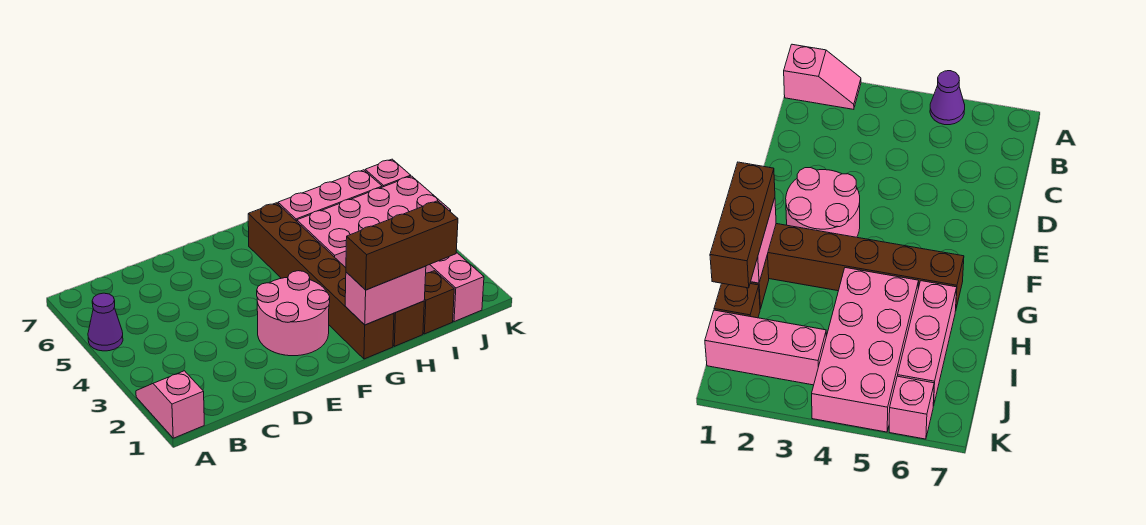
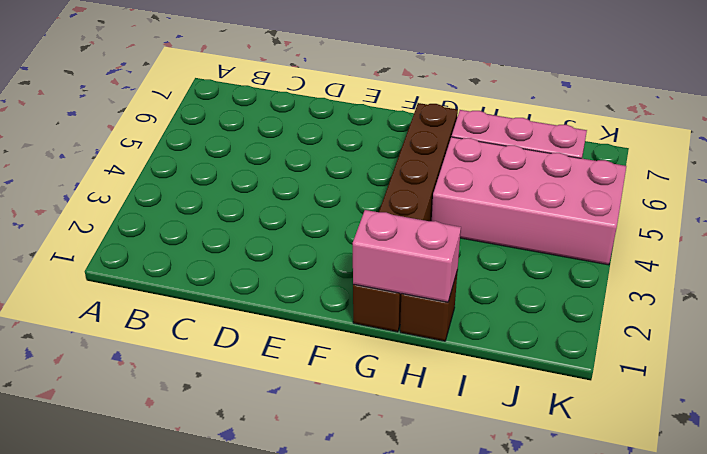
none -> pink slope A1:A2 level 1 top 1
none -> purple cone A5 level 1
none -> pink round brick E2:F3 level 1

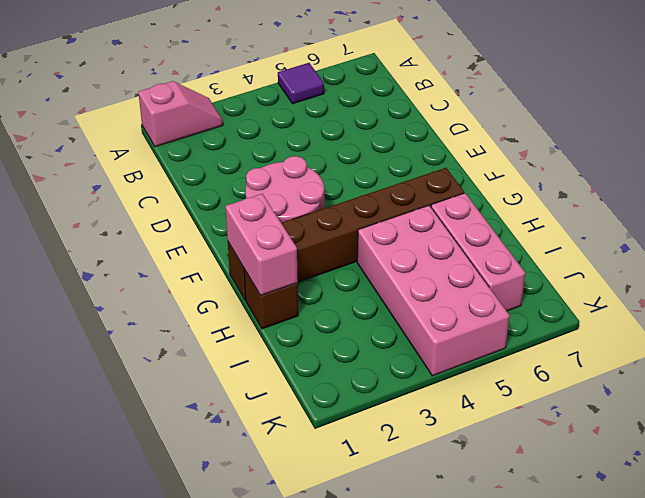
purple tile A5 level 1 -> purple cone A5 level 1
none -> brown brick I1 level 1
none -> pink brick J1:J3 level 1
none -> pink brick K6 level 1

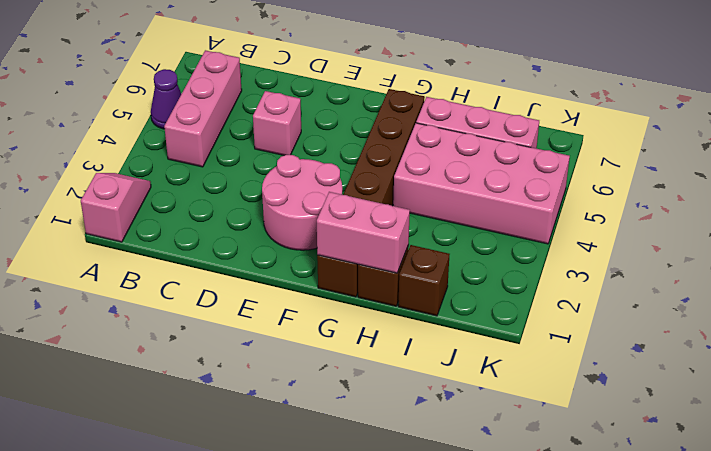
pink brick B4:B6 level 1 -> pink brick J1:J3 level 1
pink brick D5 level 1 -> pink brick K6 level 1
none -> brown brick G1:I1 level 3

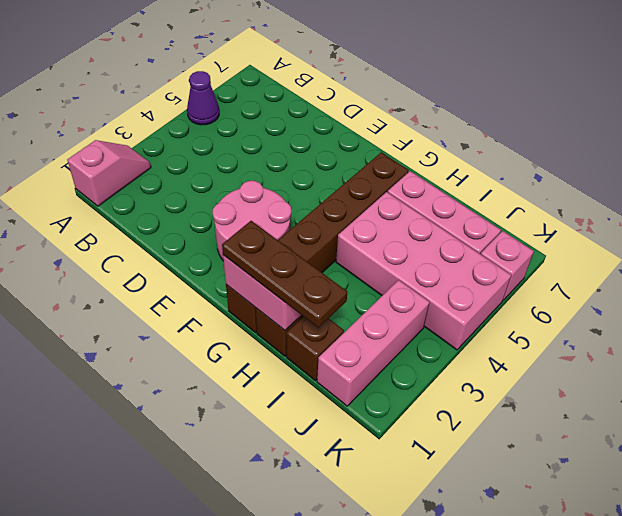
brown plate G1:I1 level 3 -> brown brick G1:I1 level 3

